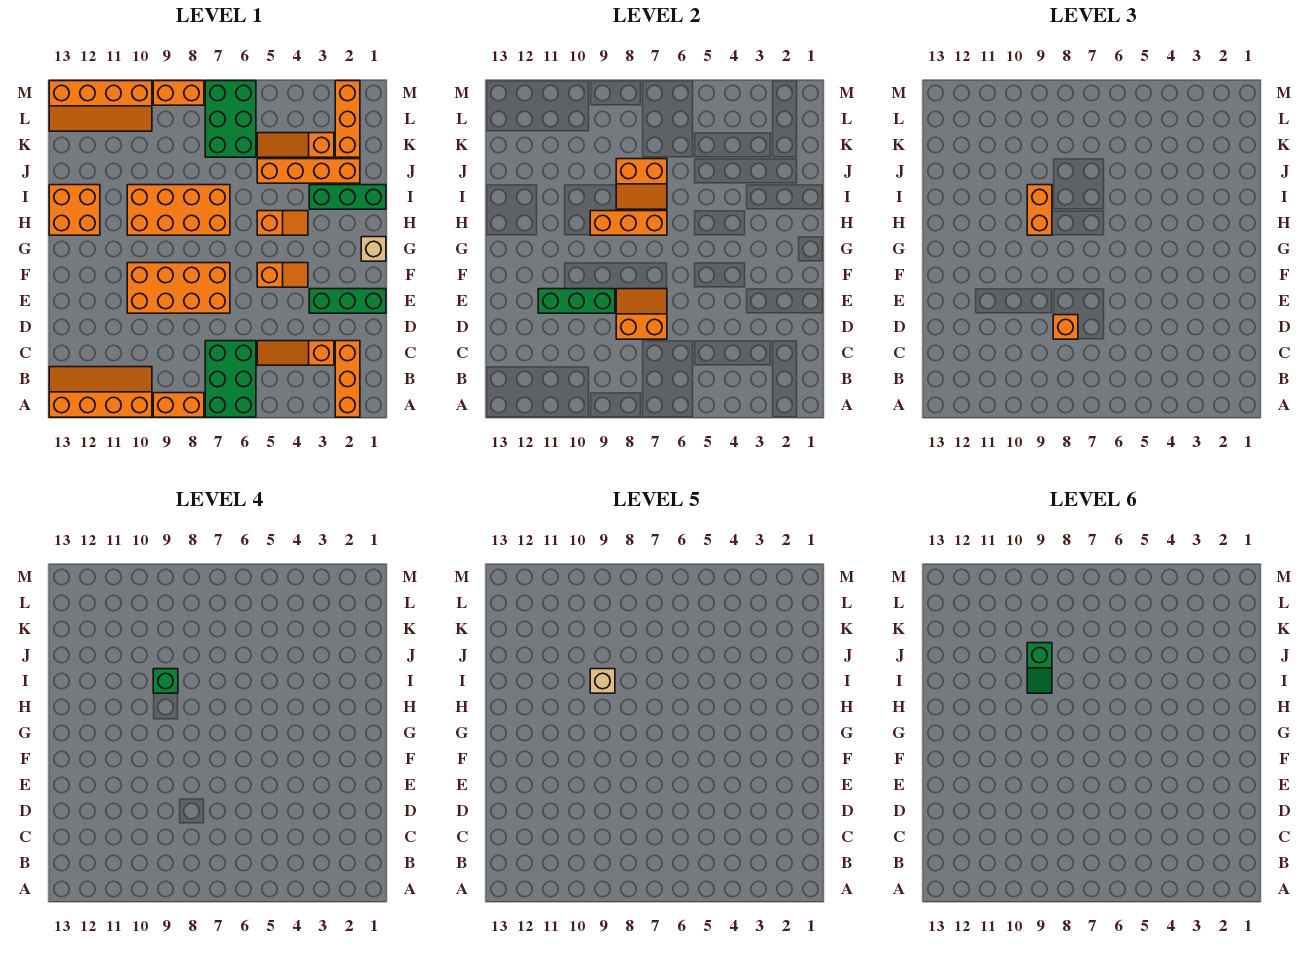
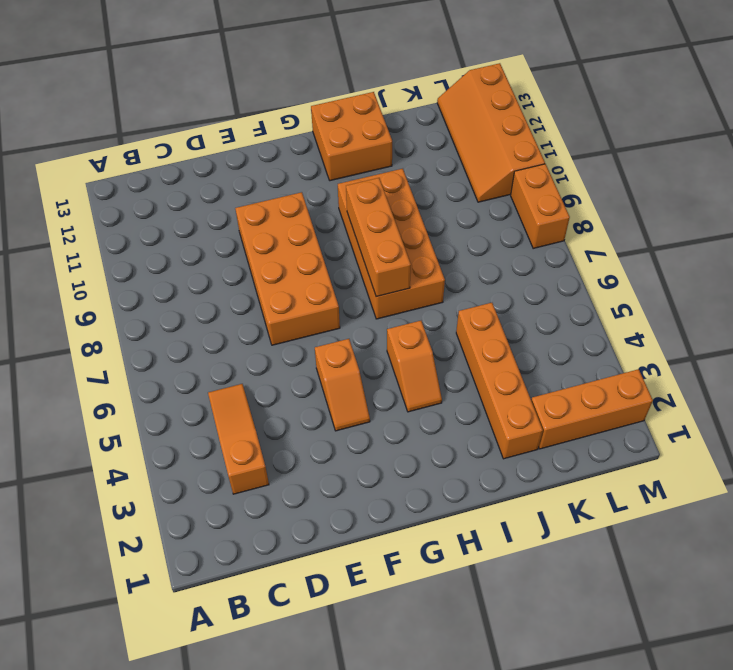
none -> orange brick A2:C2 level 1
none -> green brick A6:C7 level 1
none -> orange brick A8:A9 level 1

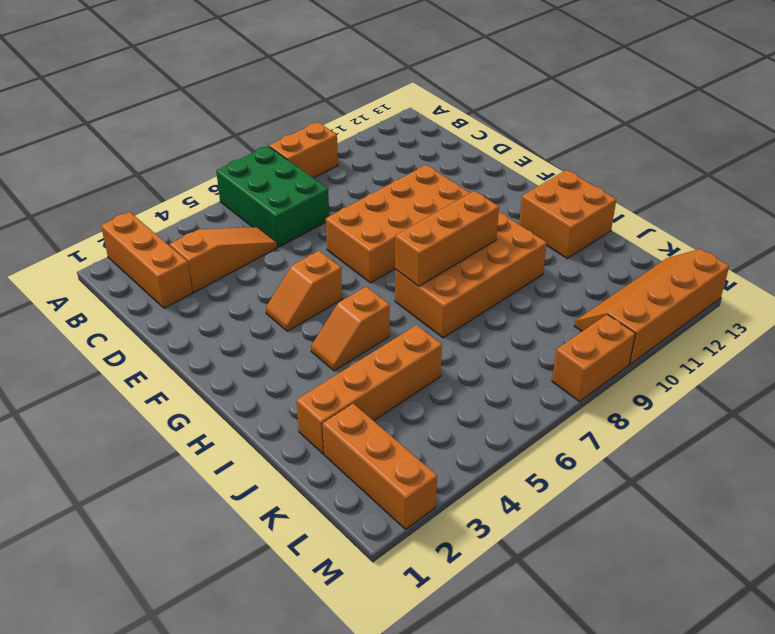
none -> orange slope A10:B13 level 1 top A
none -> green brick E1:E3 level 1
none -> tan brick G1 level 1

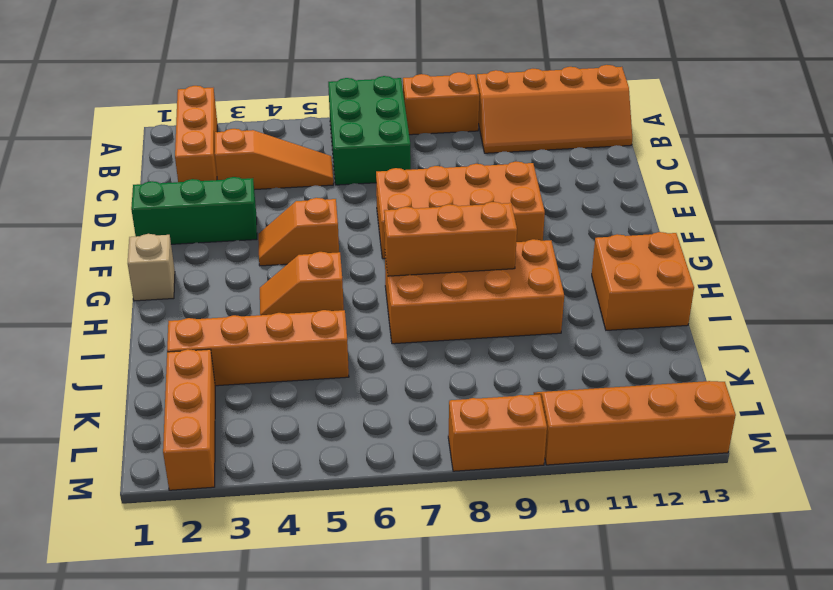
none -> green brick I1:I3 level 1
none -> orange slope K3:K5 level 1 top 3
none -> green brick K6:M7 level 1

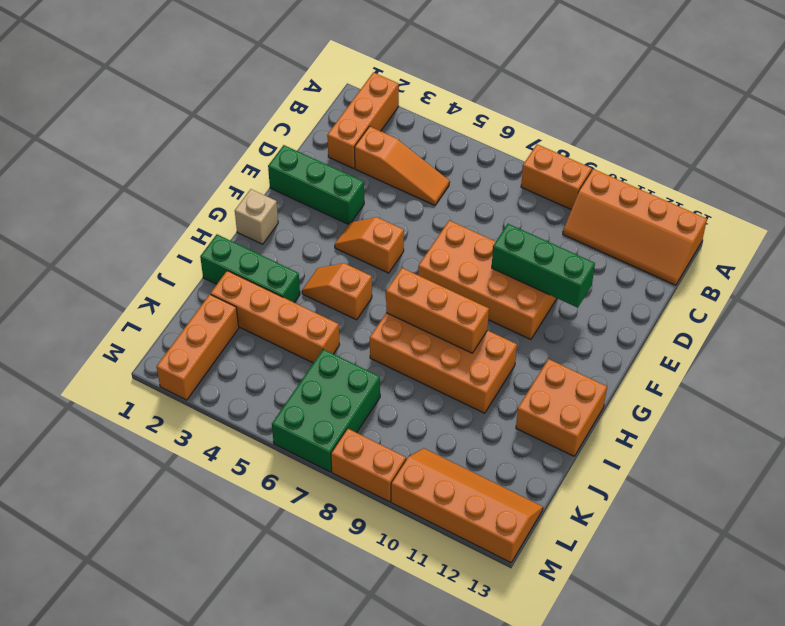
none -> green brick A6:C7 level 1
none -> orange slope K3:K5 level 1 top 3
none -> orange slope D7:E8 level 2 top D

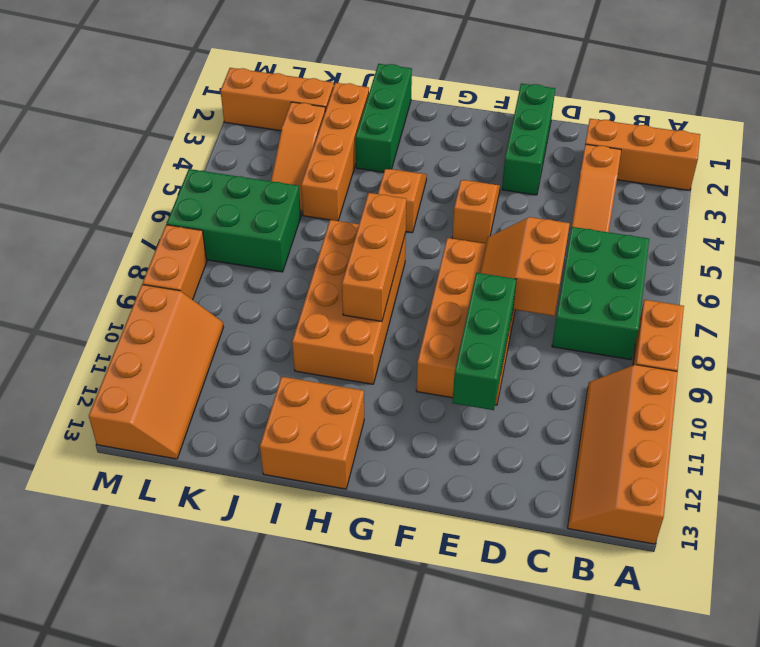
green brick B6:C8 level 1 -> green brick A6:C7 level 1
none -> tan brick G1 level 1
none -> orange slope I7:J8 level 2 top J
none -> orange brick D8 level 3

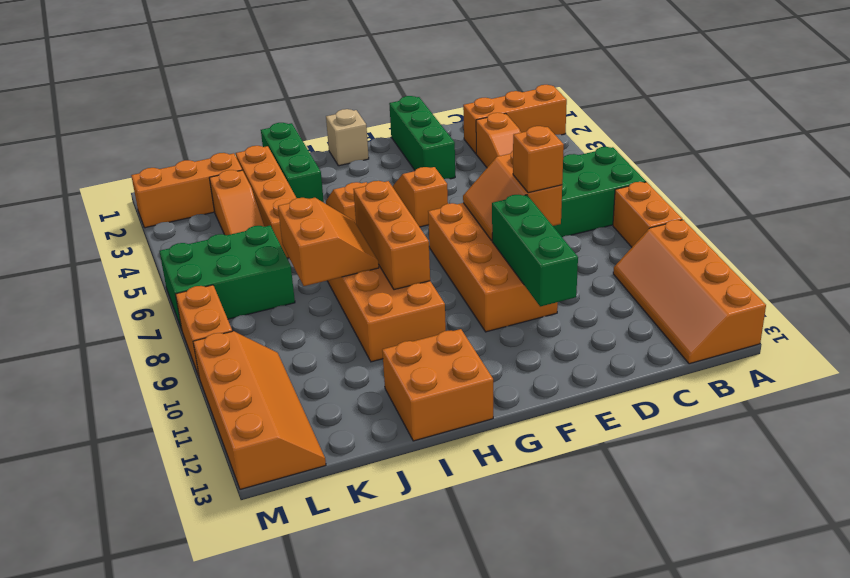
none -> orange brick H9:I9 level 3
none -> green brick I9 level 4
none -> tan brick I9 level 5

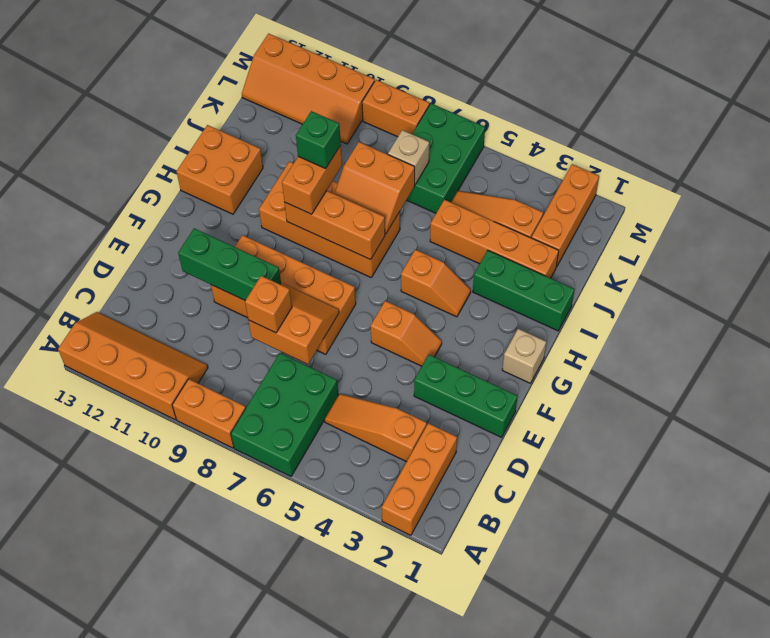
tan brick K7 level 2 -> tan brick I9 level 5
none -> green slope I9:J9 level 6 top J

